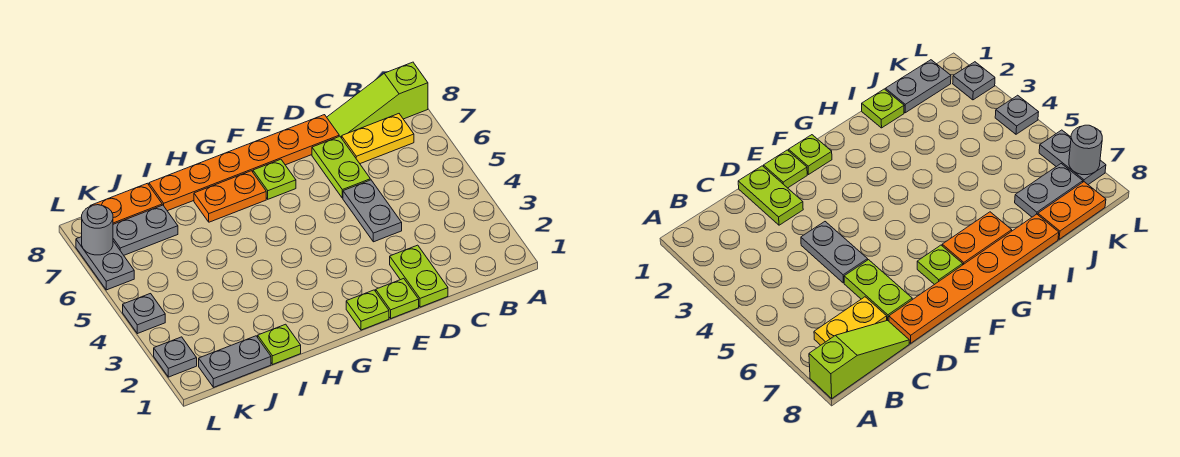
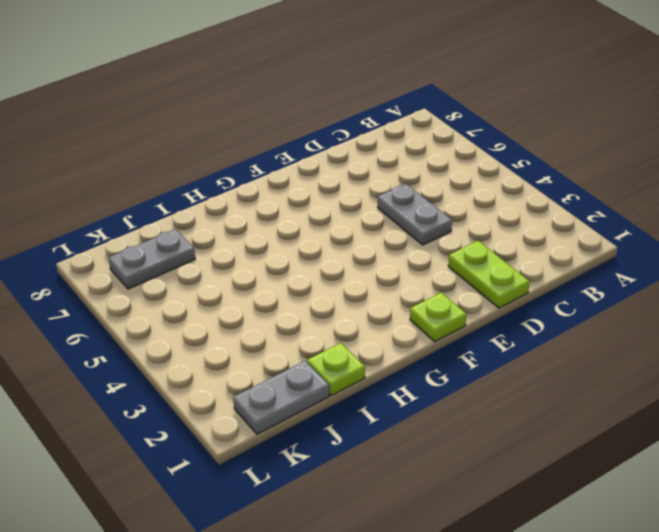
none -> lime slope A8:C8 level 1 top A
none -> yellow plate B7:C7 level 1
none -> lime plate D6:D7 level 1

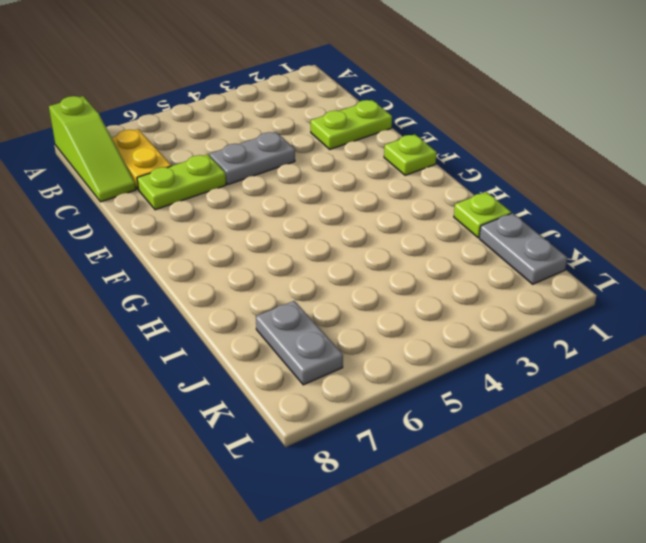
none -> orange plate D8:I8 level 1
none -> lime plate E1 level 1
none -> lime plate F7 level 1

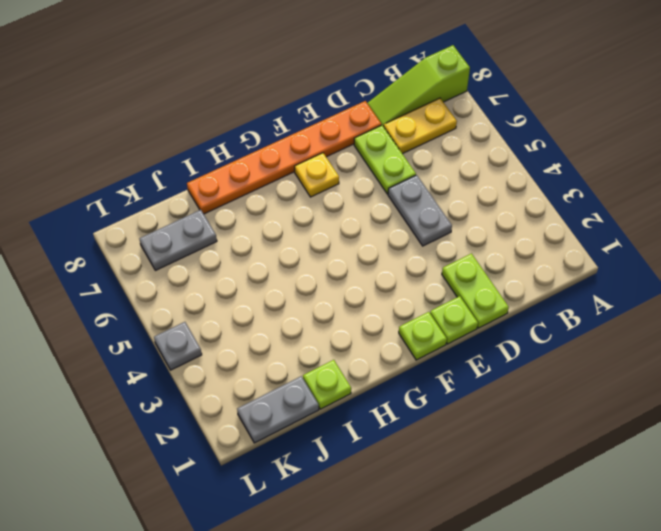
yellow plate F7 level 1 -> lime plate F7 level 1
none -> orange plate G7:H7 level 1
none -> orange plate J8:K8 level 1
none -> grey plate L2 level 1

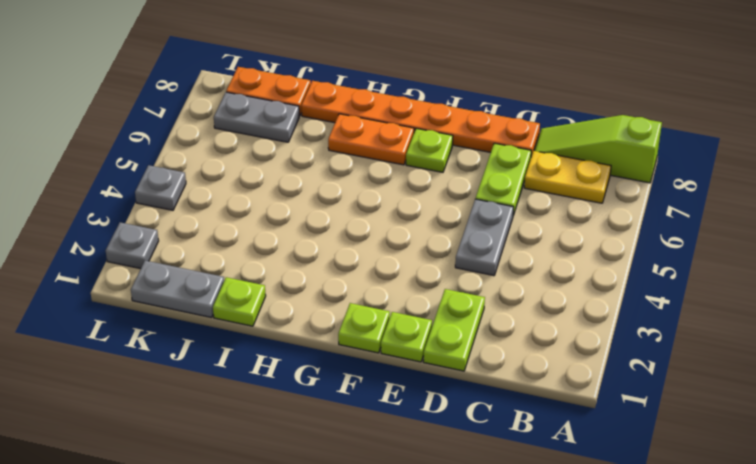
none -> grey plate L6:L7 level 1
none -> grey round brick L7 level 2

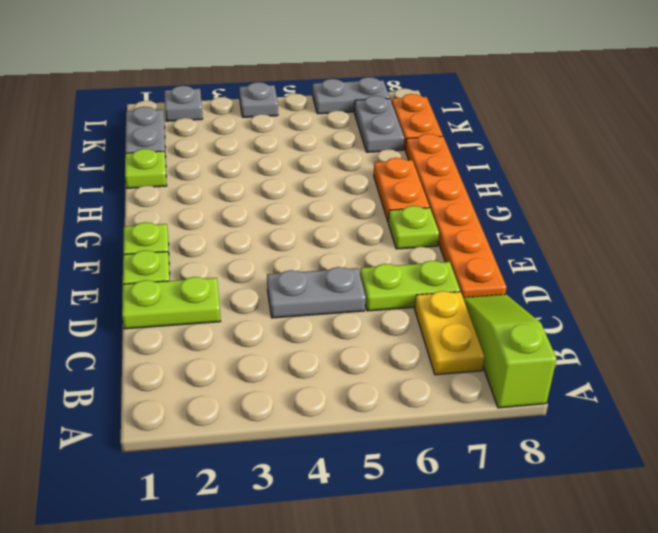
none -> grey round brick L7 level 2

